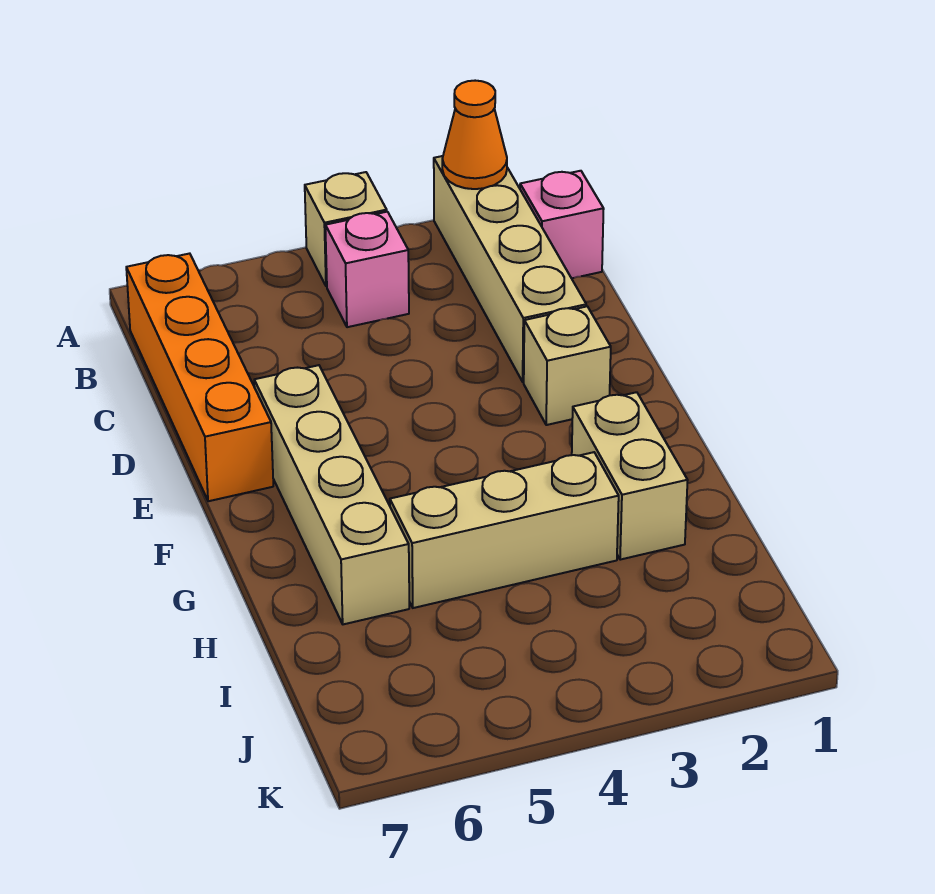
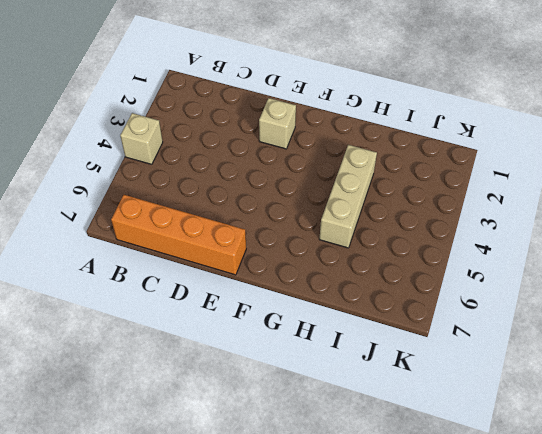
none -> tan brick A2:D2 level 1
none -> pink brick B1 level 1

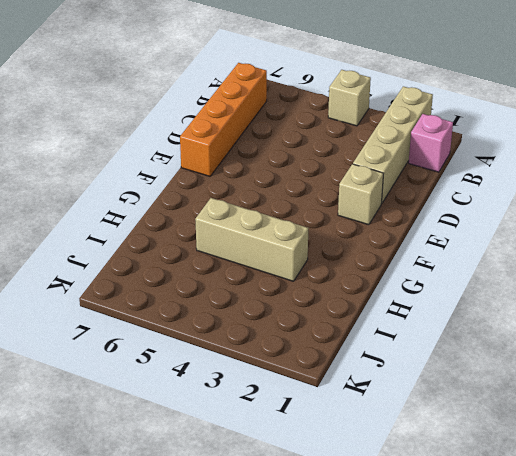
none -> pink brick B4 level 1
none -> tan brick E6:H6 level 1

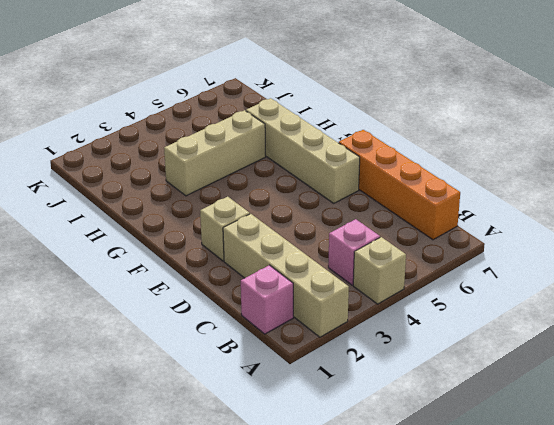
none -> tan brick G2:H2 level 1
none -> orange cone A2 level 2

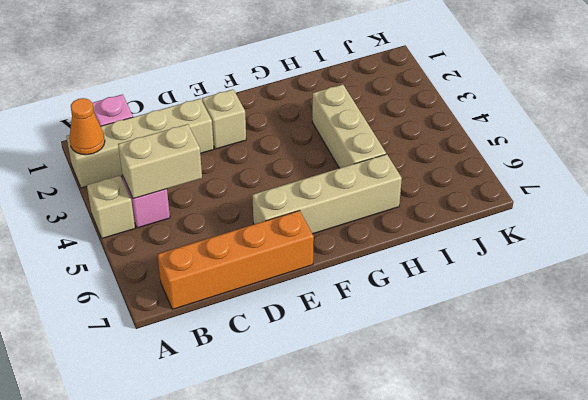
tan brick B4:C4 level 2 -> tan brick G2:H2 level 1

